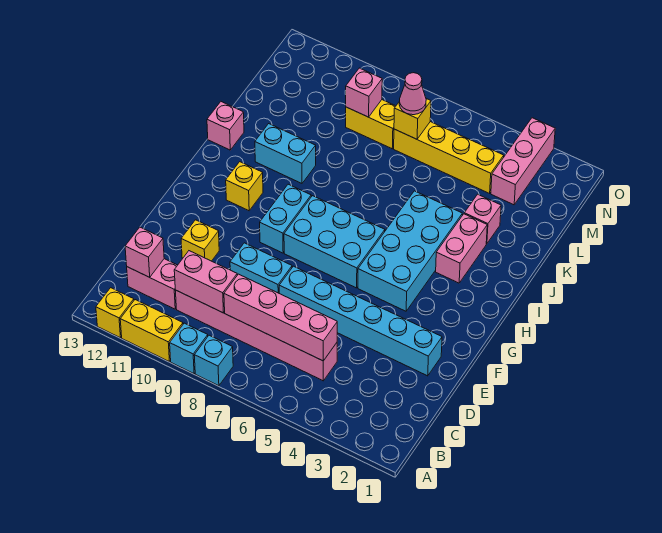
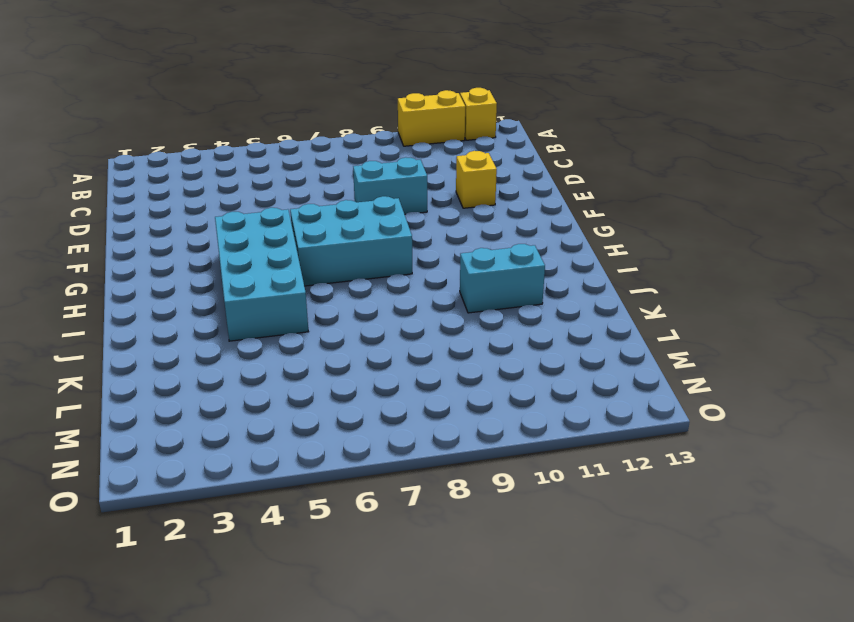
none -> cyan brick A8 level 1
none -> cyan brick A9 level 1
none -> pink brick C5:C10 level 1

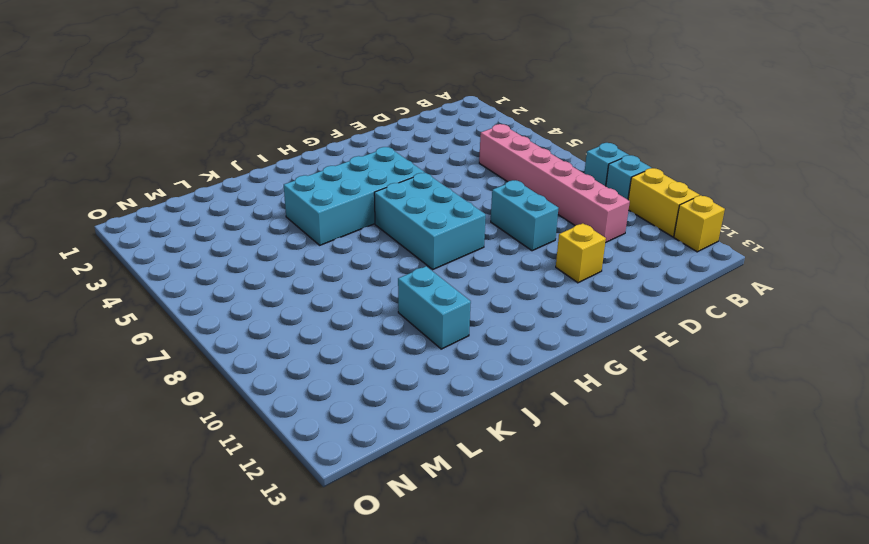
none -> pink brick C11:C12 level 1
none -> cyan brick E2:E7 level 1
none -> cyan brick G9:H9 level 1

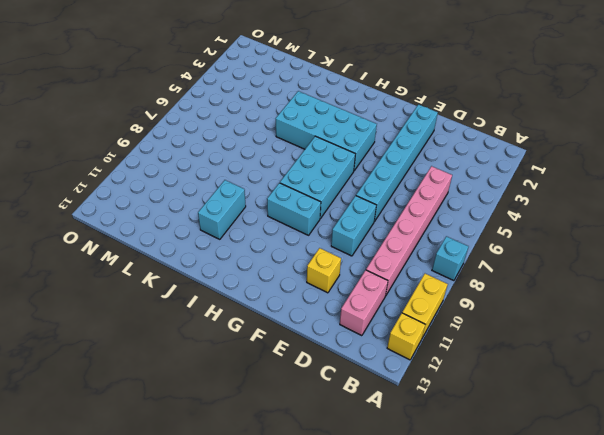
none -> cyan brick A9 level 1
none -> yellow brick H11 level 1
none -> pink brick I3:J3 level 1

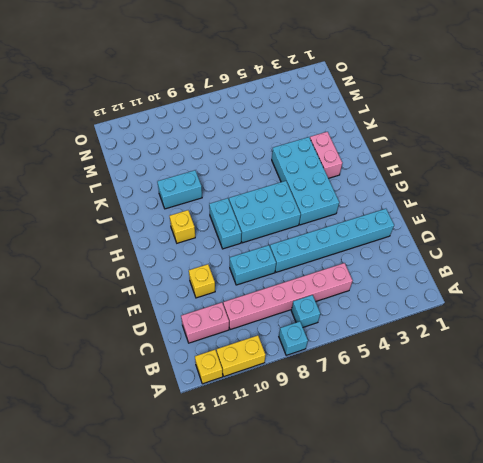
cyan brick B7 level 1 -> cyan brick A9 level 1
none -> pink brick J13 level 1
none -> pink brick K3 level 1
none -> pink brick M3:O3 level 1

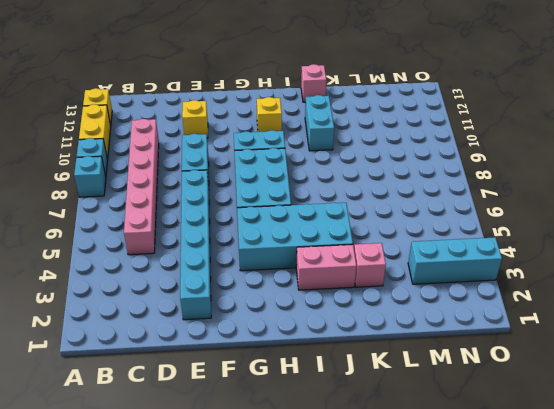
cyan brick M3:O3 level 1 -> pink brick M3:O3 level 1
none -> pink brick C11:C12 level 1
none -> yellow brick M4:M7 level 1
none -> yellow brick M8:M9 level 1

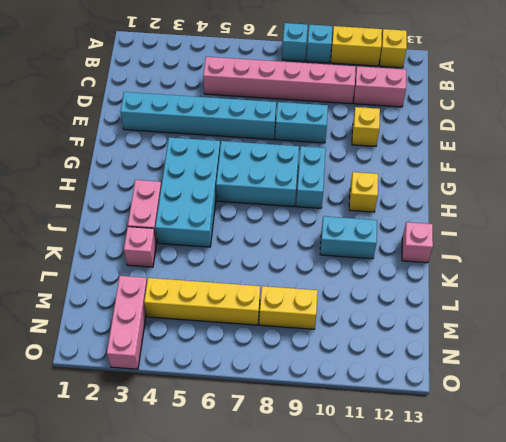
none -> pink brick C5:C8 level 2
none -> pink brick C9:C10 level 2
none -> pink brick C12 level 2

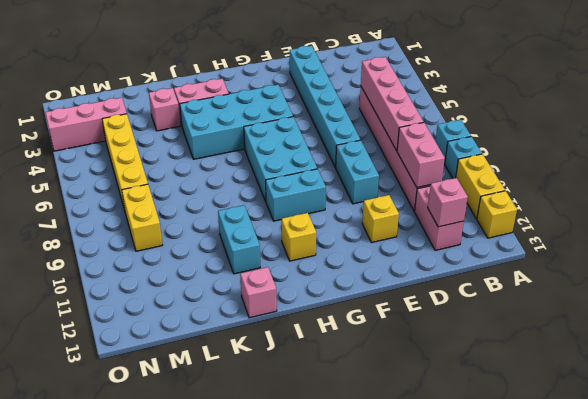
none -> yellow brick M7 level 2
none -> pink brick M9 level 2
none -> pink cone M7 level 3

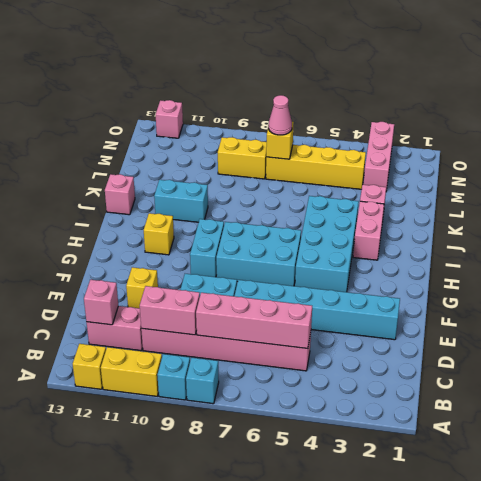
pink brick O12 level 1 -> pink brick M9 level 2

